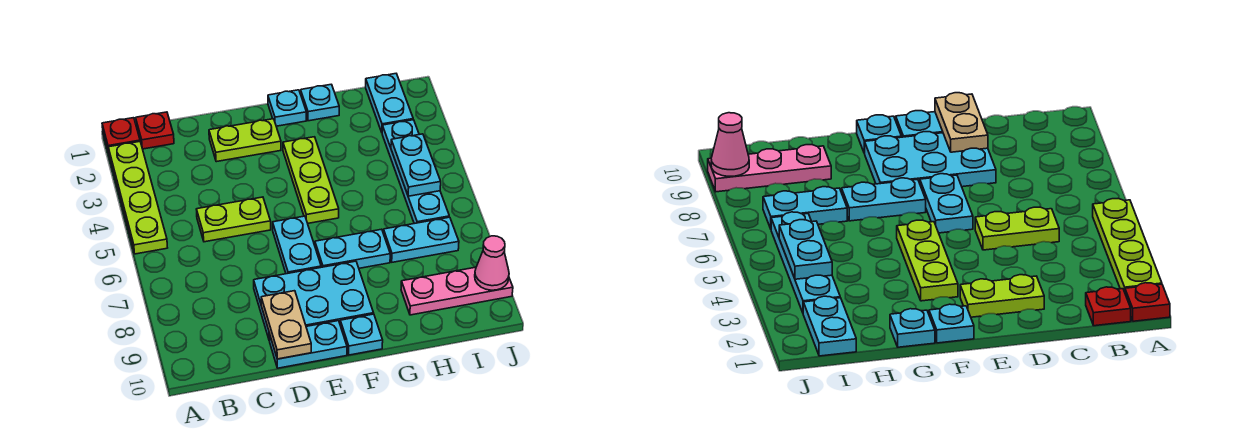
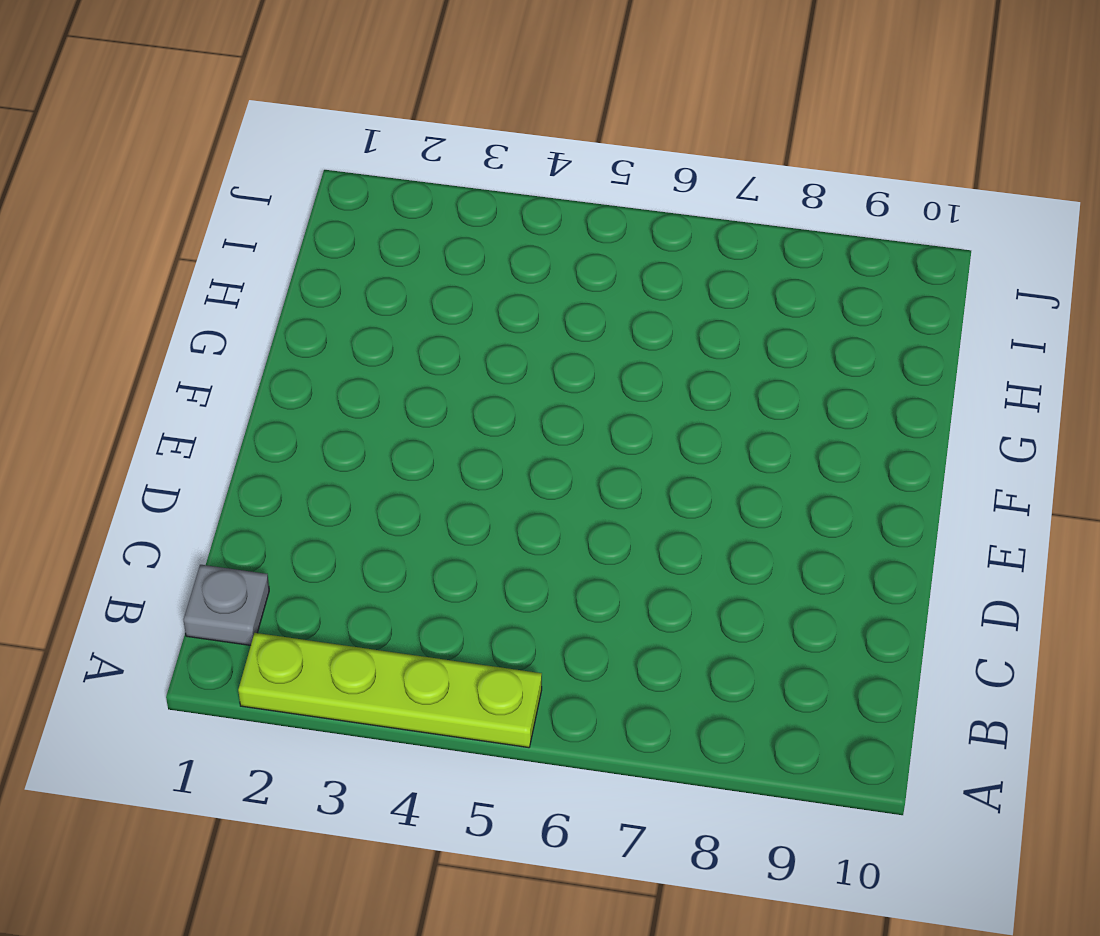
grey plate B1 level 1 -> red plate B1 level 1
none -> red plate A1 level 1
none -> lime plate C5:D5 level 1
none -> lime plate D2:E2 level 1

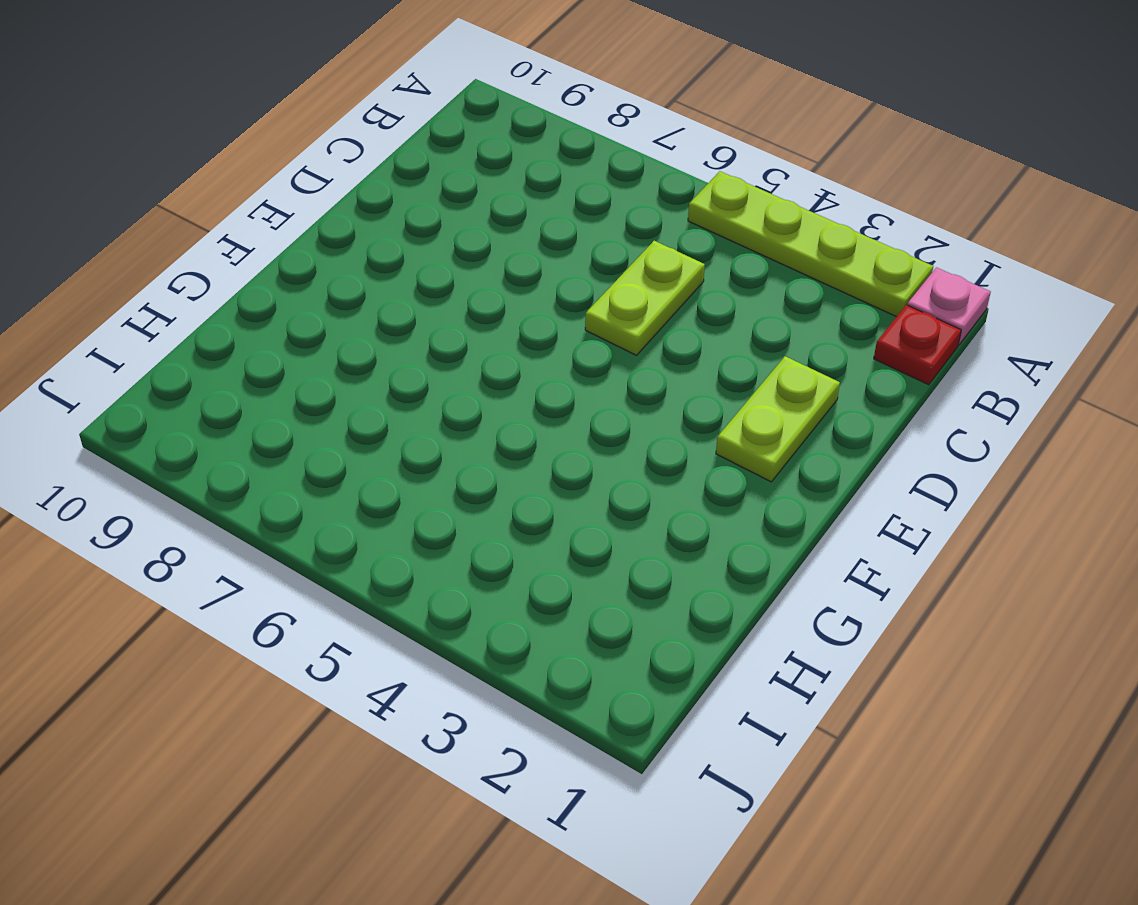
pink plate A1 level 1 -> red plate A1 level 1
none -> cyan plate D8:F9 level 1
none -> cyan plate D10:E10 level 1
none -> cyan plate E6:E7 level 1

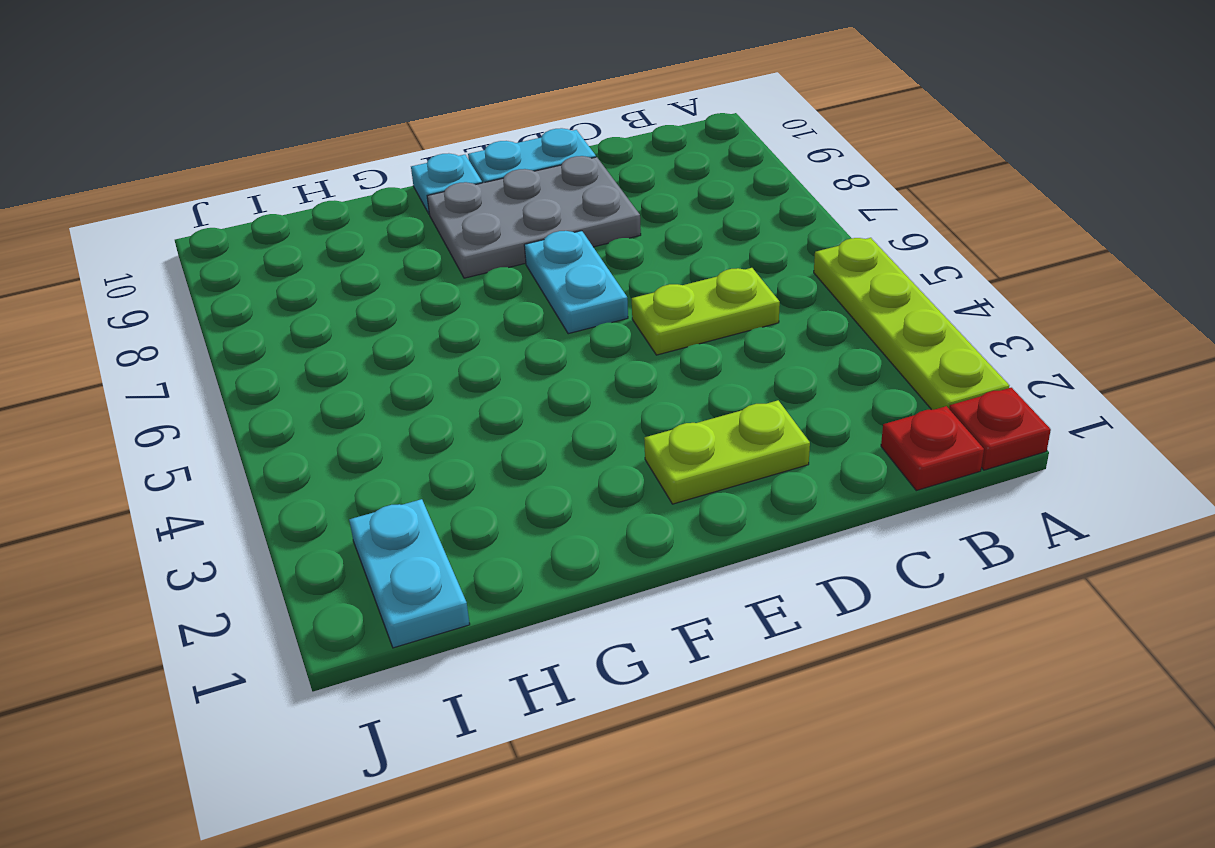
grey plate D8:F9 level 1 -> cyan plate D8:F9 level 1
none -> cyan plate F1 level 1
none -> lime plate F3:F5 level 1
none -> cyan plate F7:G7 level 1

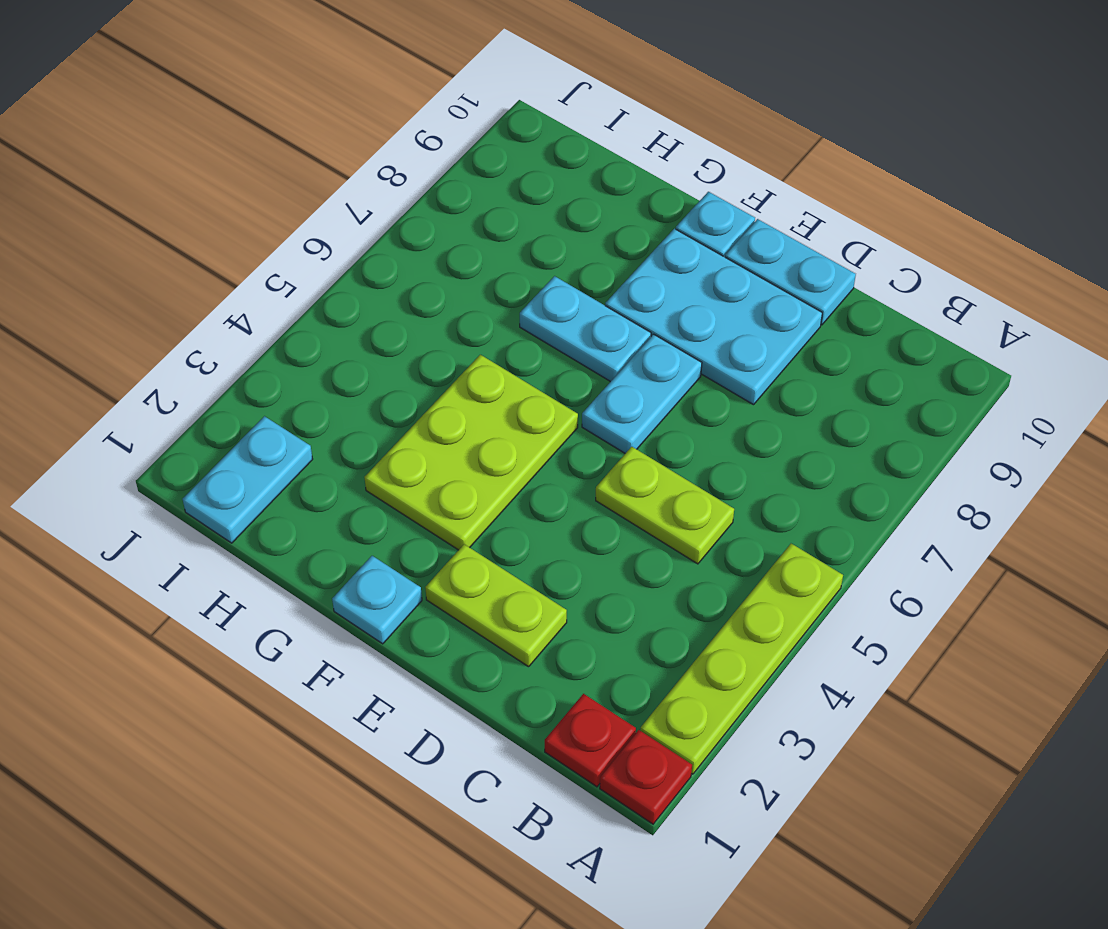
lime plate F3:G5 level 1 -> lime plate F3:F5 level 1
none -> cyan plate G1 level 1
none -> cyan plate H7:I7 level 1
none -> pink plate H9:J9 level 1

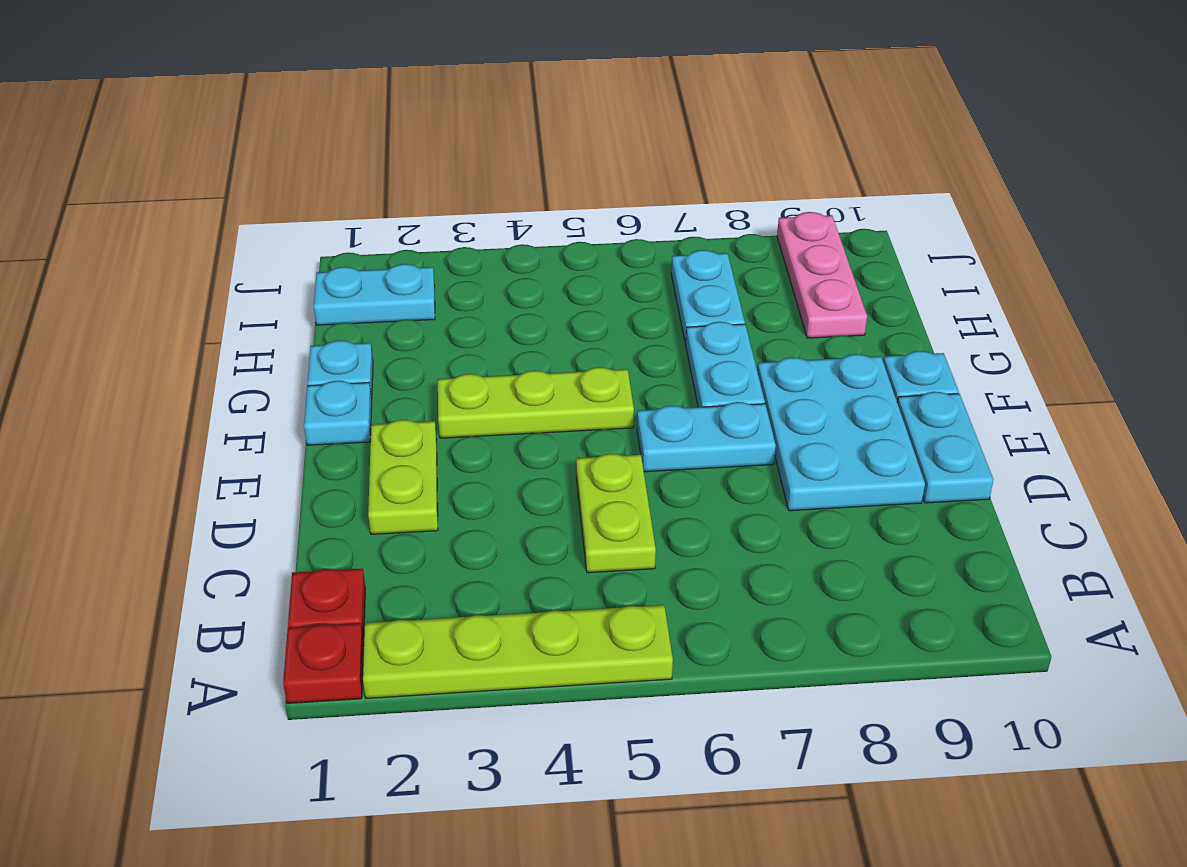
none -> cyan plate I3:I6 level 1
none -> tan plate D9:D10 level 2
none -> cyan plate I4:I5 level 2

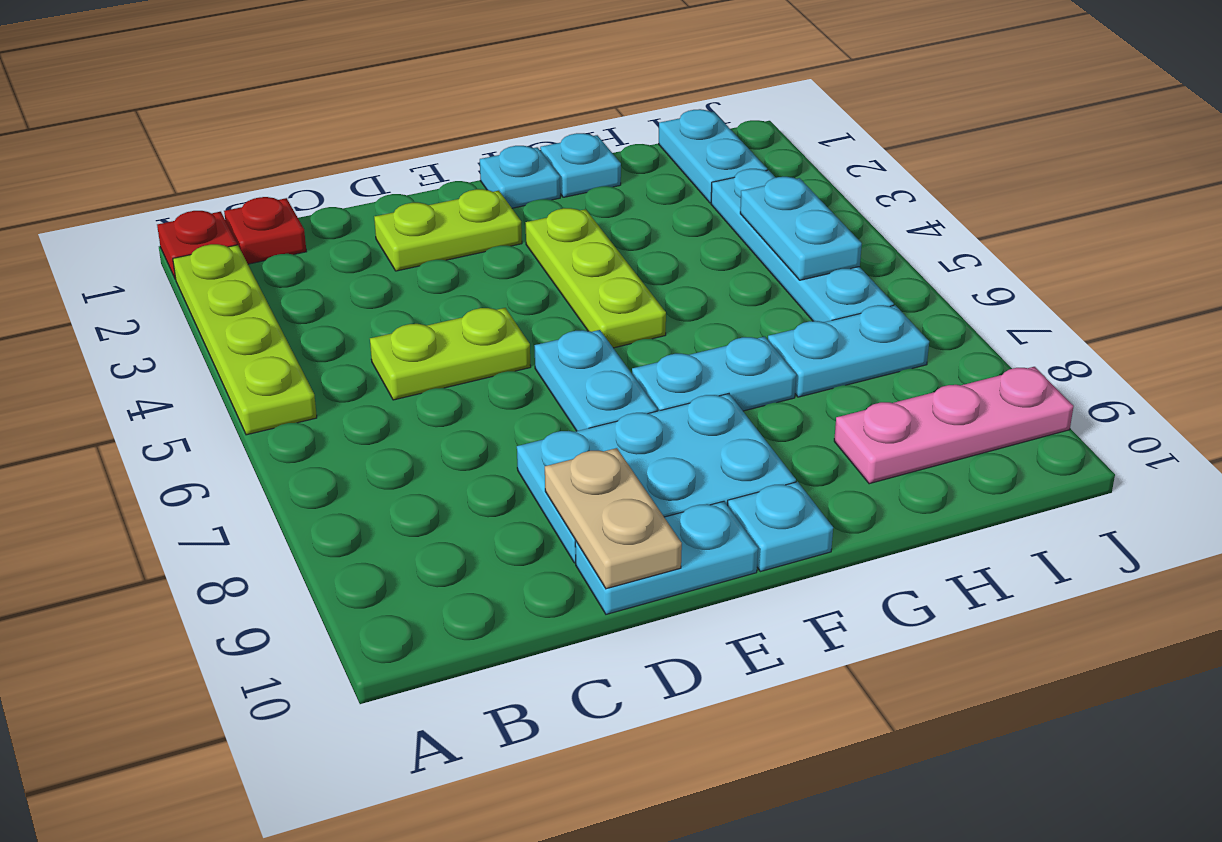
none -> pink cone J9 level 2

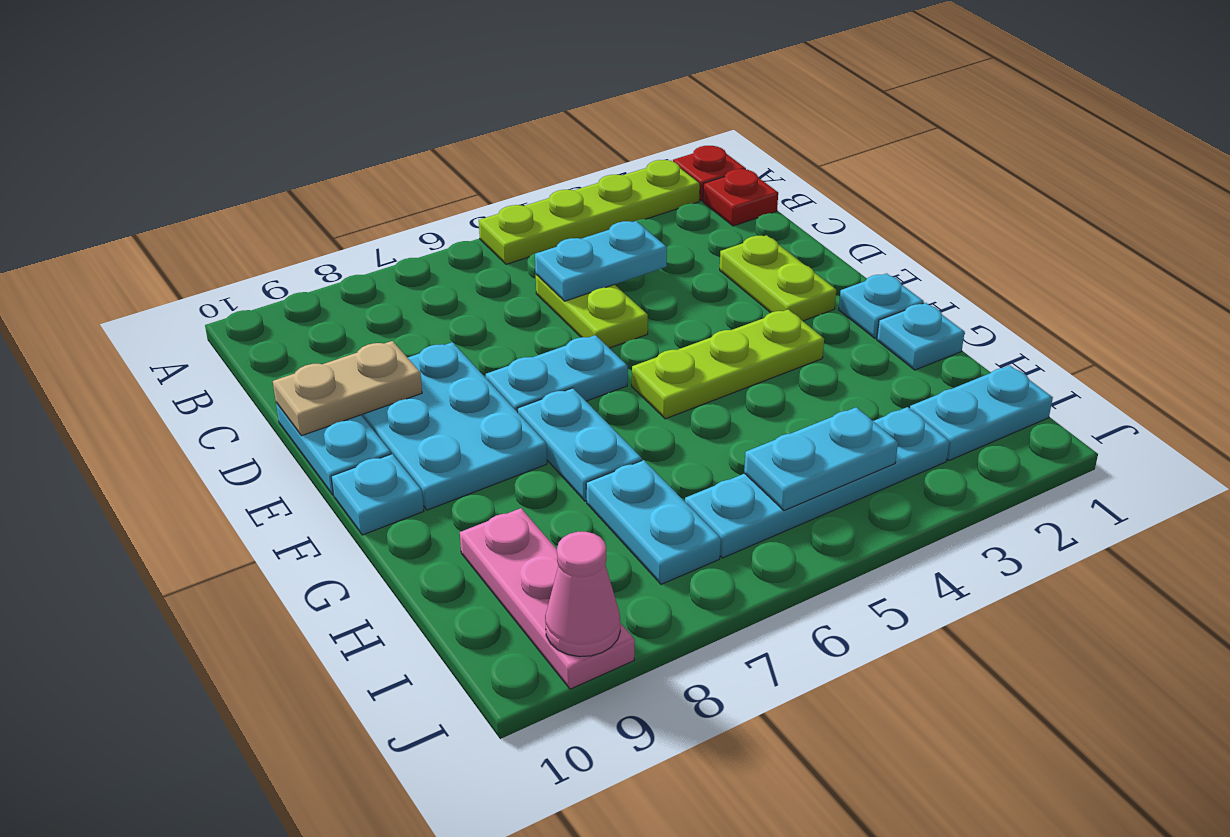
cyan plate C4:C5 level 2 -> none

